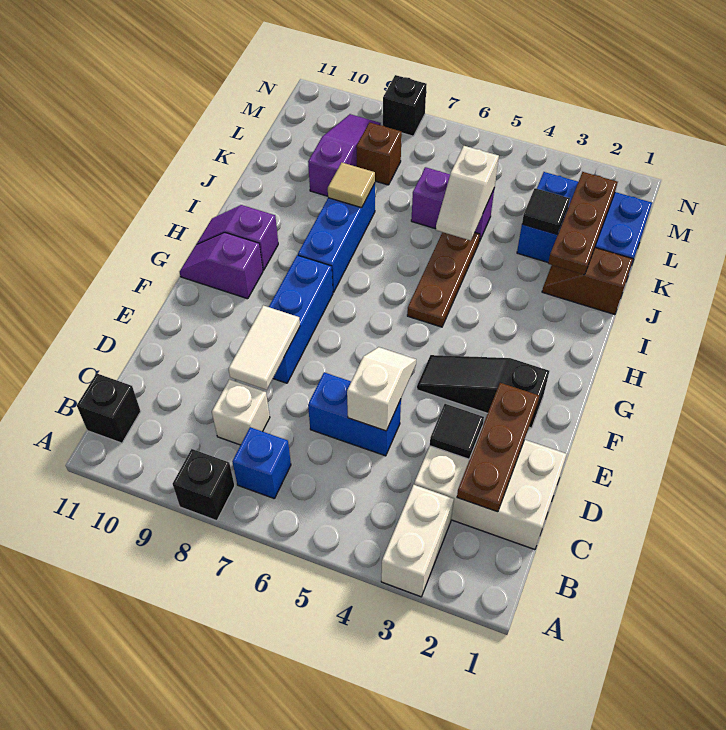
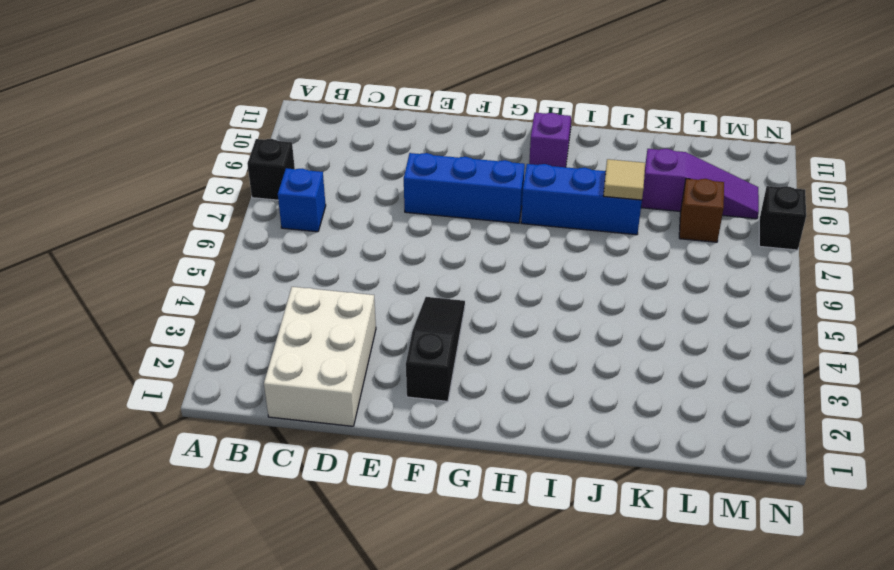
none -> white brick A3:B3 level 1
none -> black brick B11 level 1
none -> white brick C8 level 1

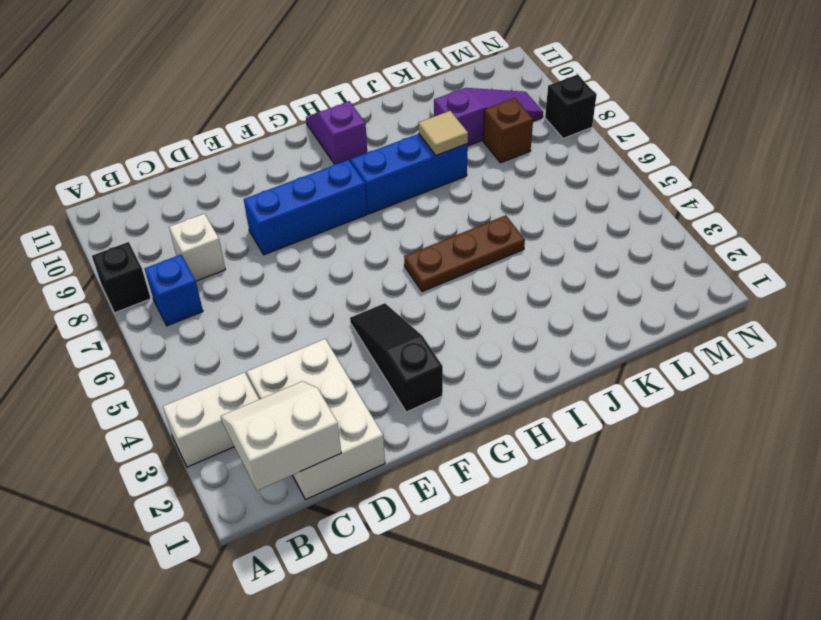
white slope B1:C2 level 2 top 1 -> brown plate C2:E2 level 2
none -> black brick B11 level 1
none -> blue brick D5:D6 level 1
none -> purple slope G10:G11 level 1 top 10

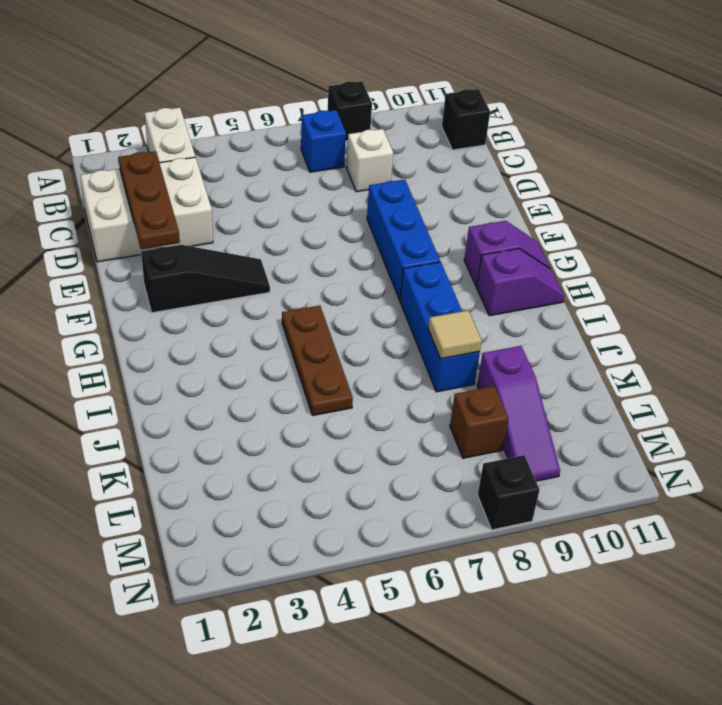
none -> blue brick D5:D6 level 1
none -> brown slope J1:J2 level 1 top 1
none -> blue brick K1:L3 level 1

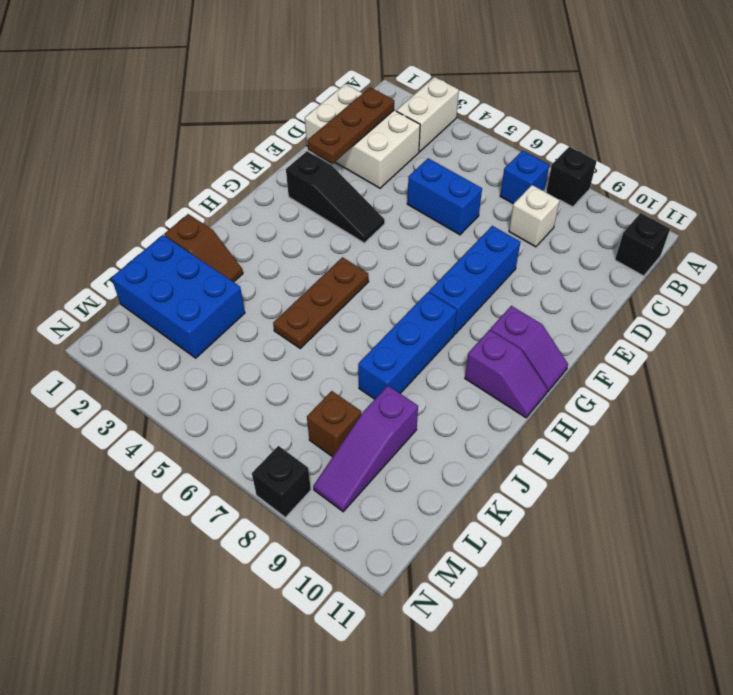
none -> purple brick K5:K6 level 1
none -> black tile D3 level 2
none -> white slope D5:E5 level 2 top D

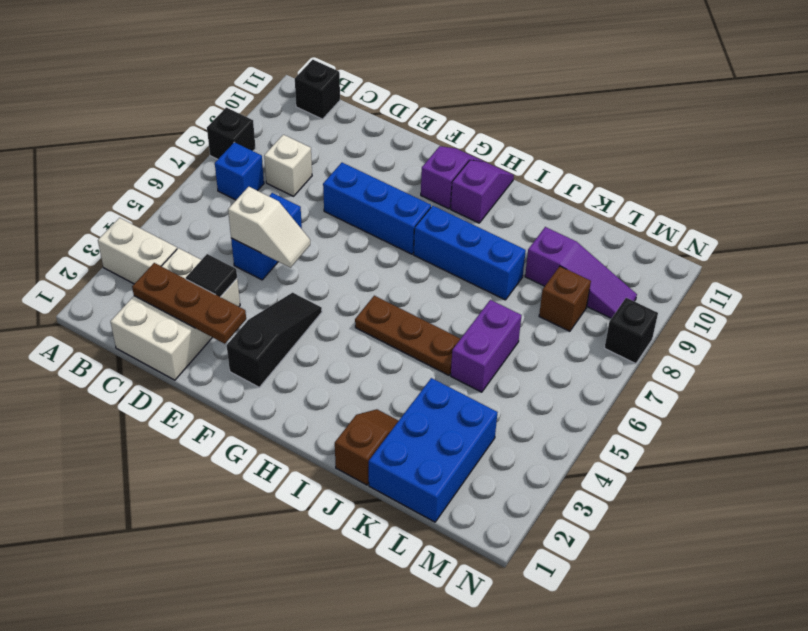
none -> white tile D8:E8 level 2
none -> brown plate J2:L2 level 2
none -> white slope J5:K5 level 2 top K

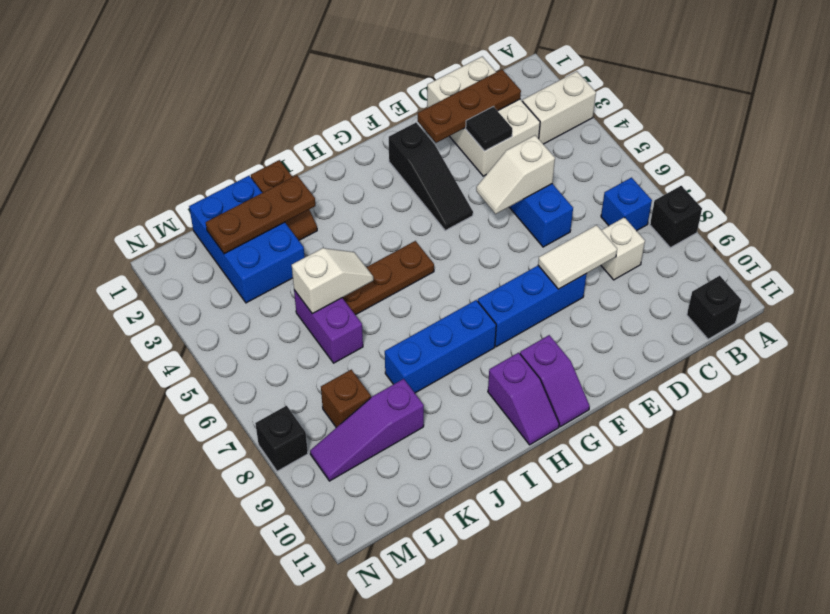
none -> tan tile J8 level 2
none -> black tile K3 level 2

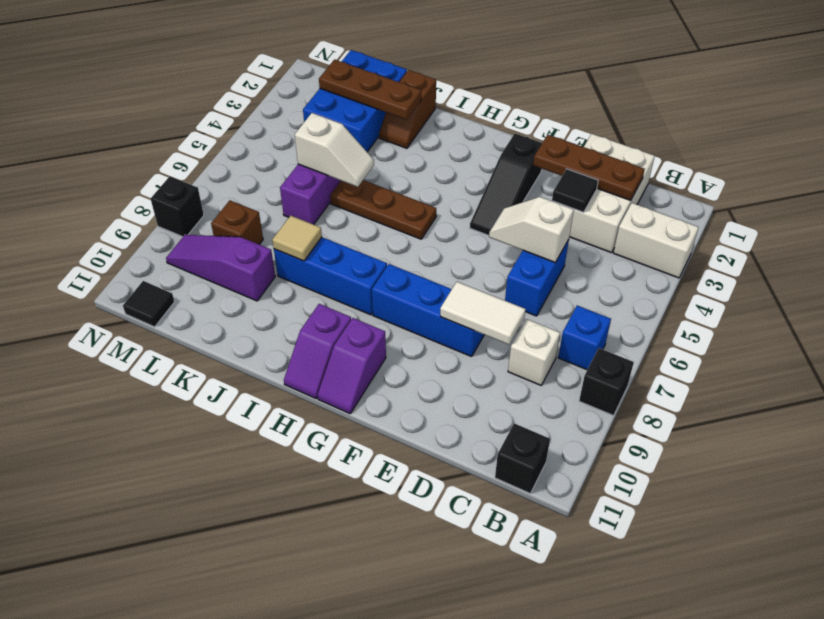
black tile M11 level 1 -> black tile K3 level 2

